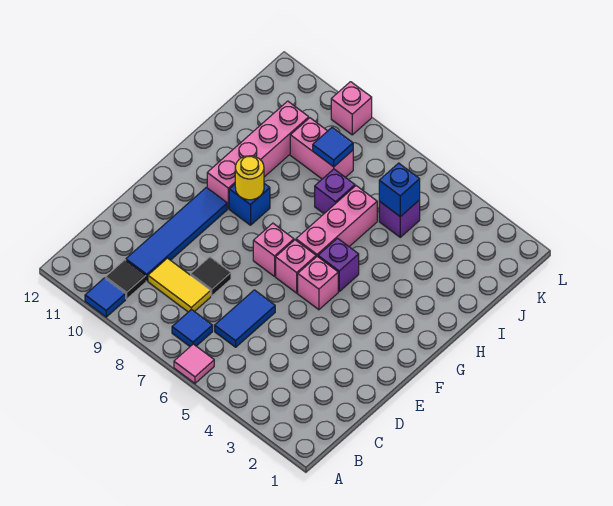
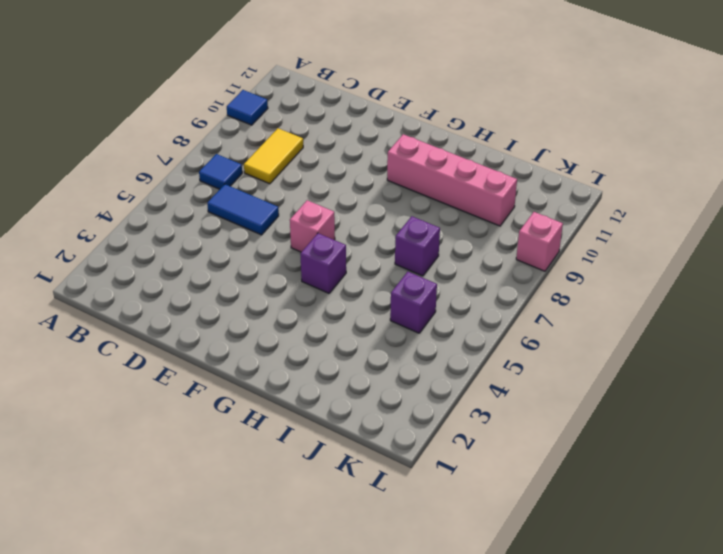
none -> pink tile A6 level 1
none -> black tile B10 level 1
none -> blue tile C10:F10 level 1

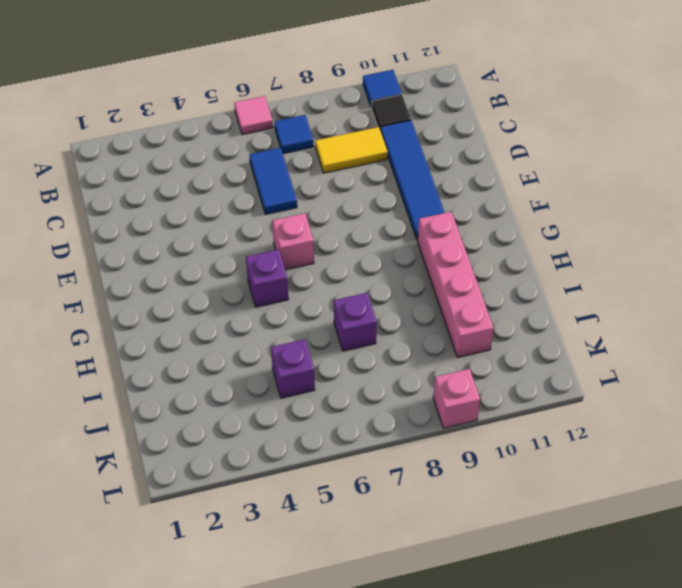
none -> black tile D8 level 1
none -> pink brick F5 level 1
none -> pink brick F7 level 1

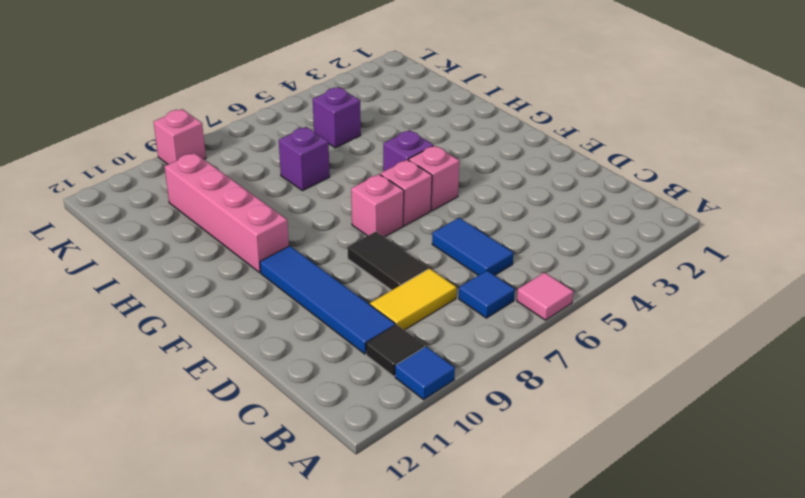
black tile D8:E8 level 1 -> black tile D8 level 1
none -> pink brick G6:I6 level 1
none -> blue brick G9 level 1
none -> pink brick J8:J9 level 1

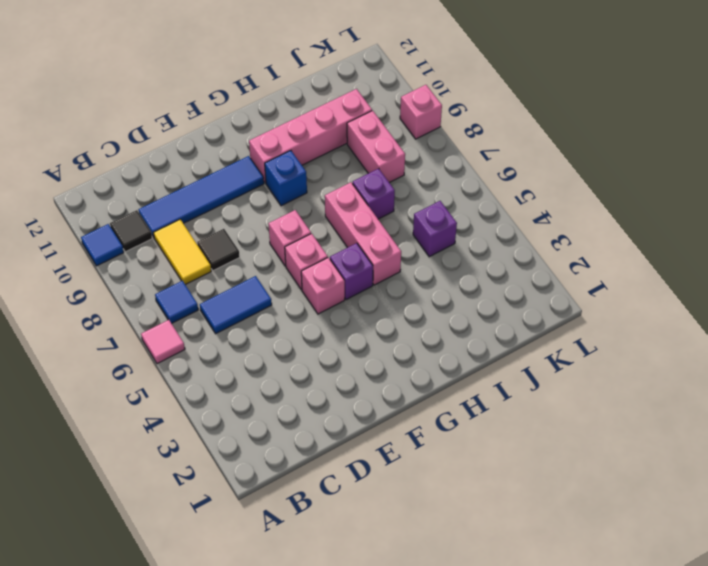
pink brick H5:H7 level 1 -> pink brick G6:I6 level 1
none -> yellow round brick G9 level 2
none -> blue brick J5 level 2
none -> blue tile J8 level 2

